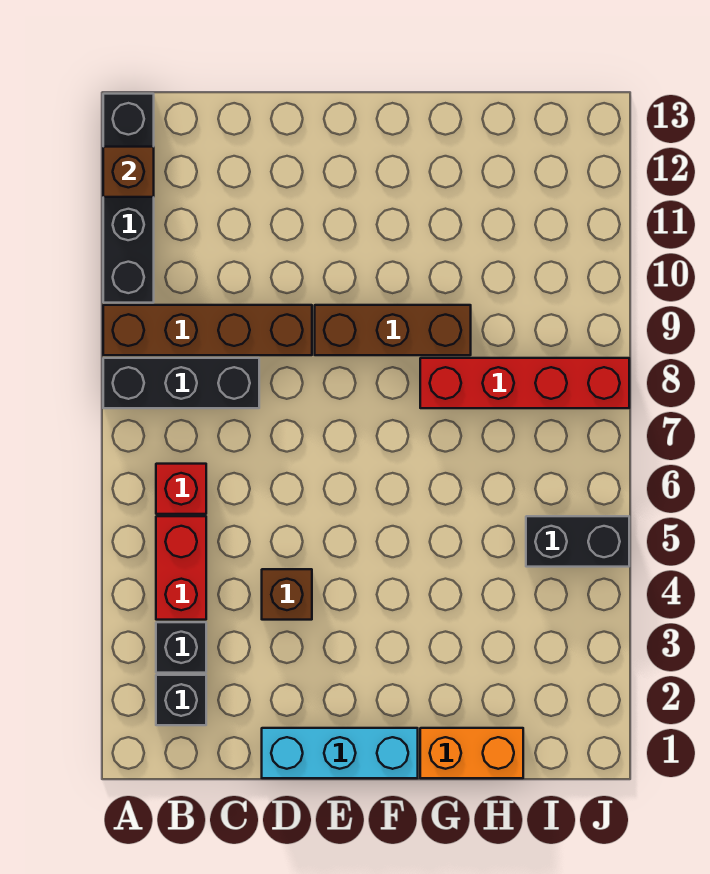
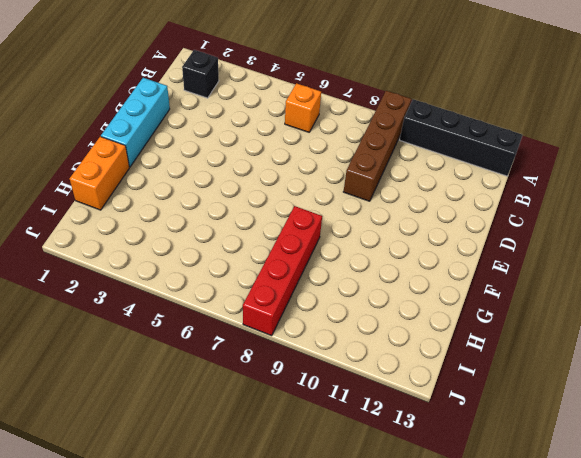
orange brick B6 level 1 -> red brick B6 level 1
none -> black brick A8:C8 level 1
none -> black brick B3 level 1
none -> red brick B4:B5 level 1

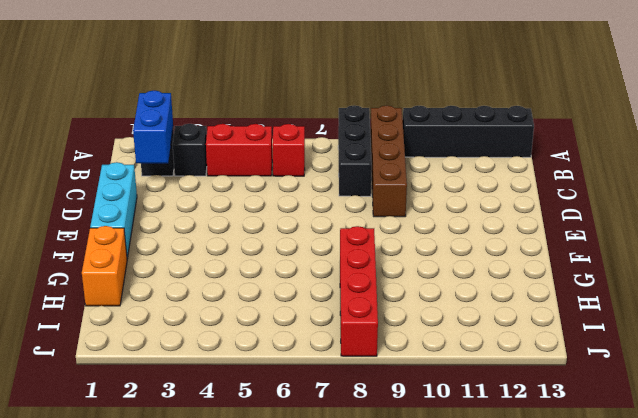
blue brick B2:C2 level 2 -> none
none -> brown brick D4 level 1
none -> brown brick E9:G9 level 1
none -> black brick I5:J5 level 1

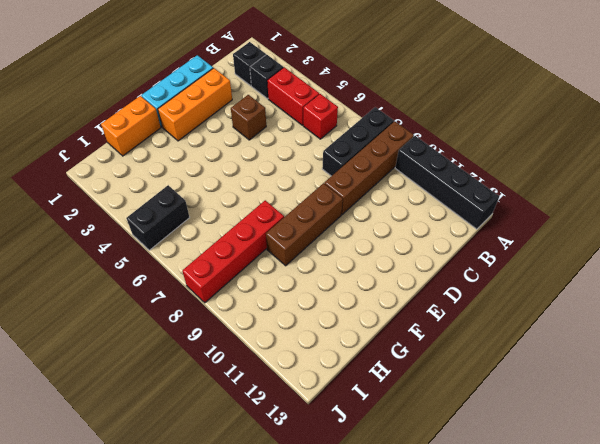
orange brick D2:F2 level 1 -> none
none -> brown brick A12 level 2

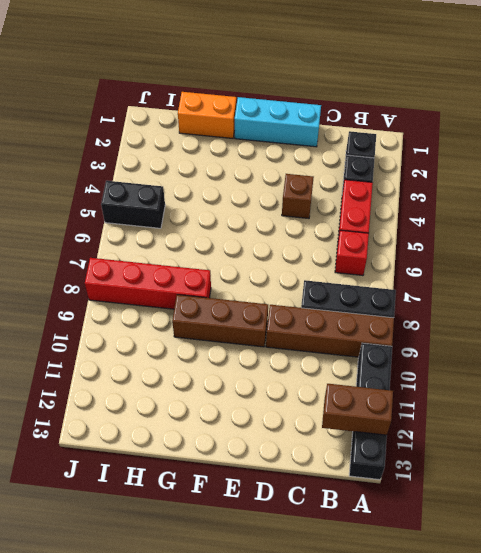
brown brick A12:B12 level 2 -> brown brick A12 level 2

